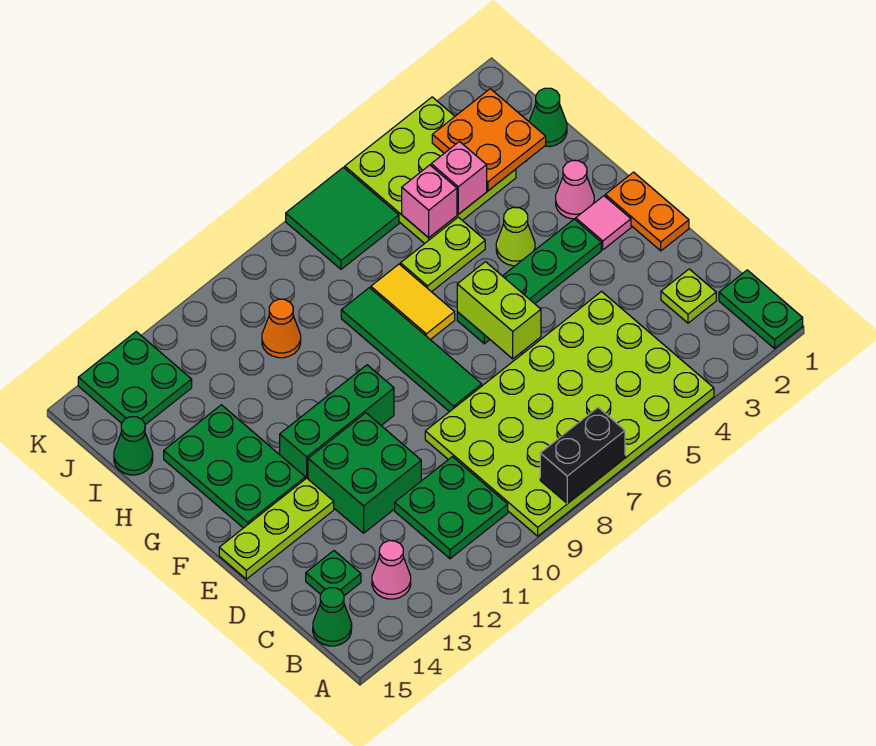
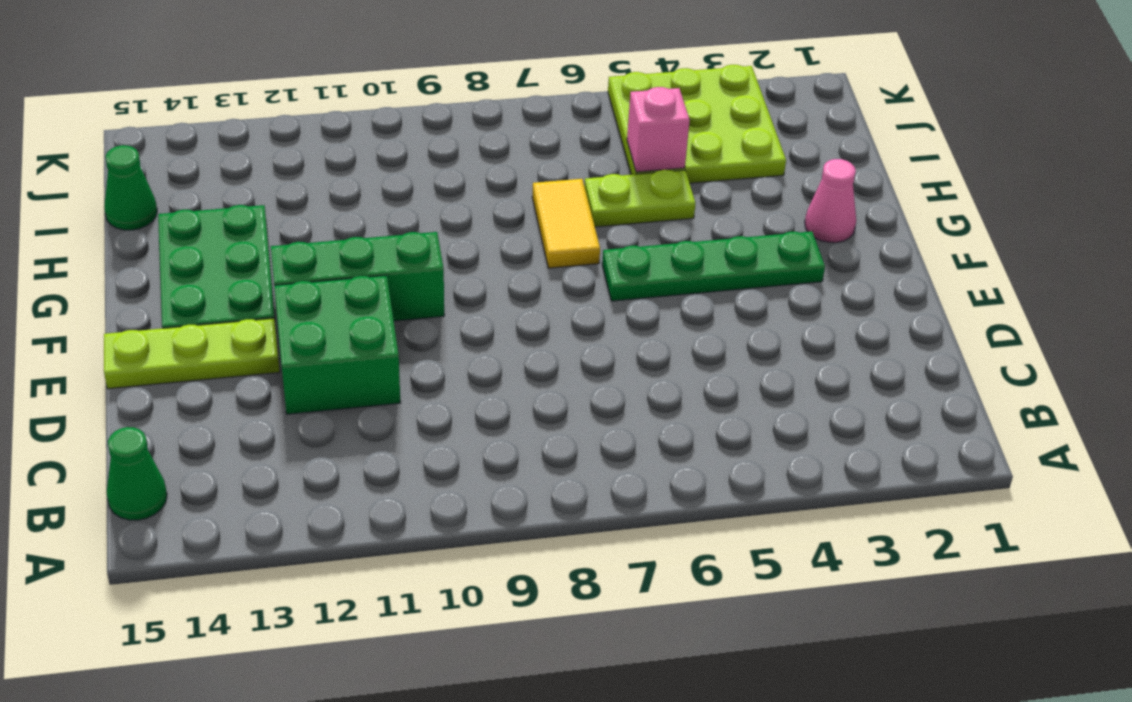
none -> green plate A1:B1 level 1
none -> lime plate A4:D9 level 1
none -> green plate B10:C11 level 1
none -> pink cone B13 level 1

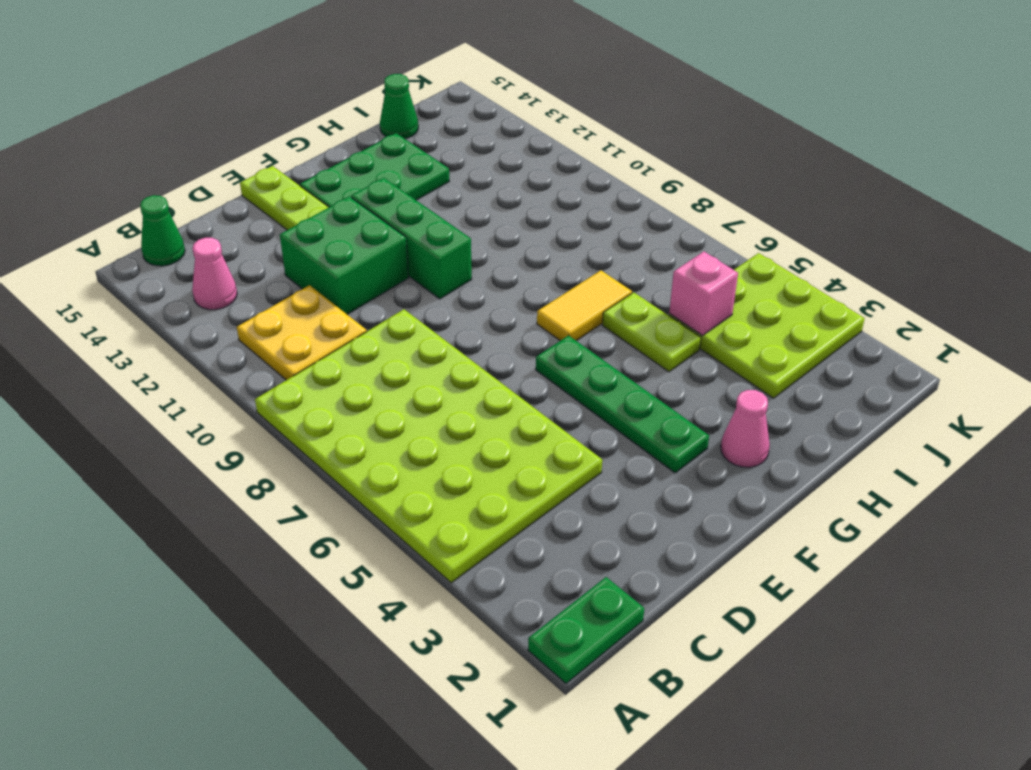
yellow plate B10:C11 level 1 -> green plate B10:C11 level 1
none -> lime plate C2 level 1
none -> green plate C14 level 1
none -> orange plate E1:F1 level 1
none -> green tile E8:H8 level 1

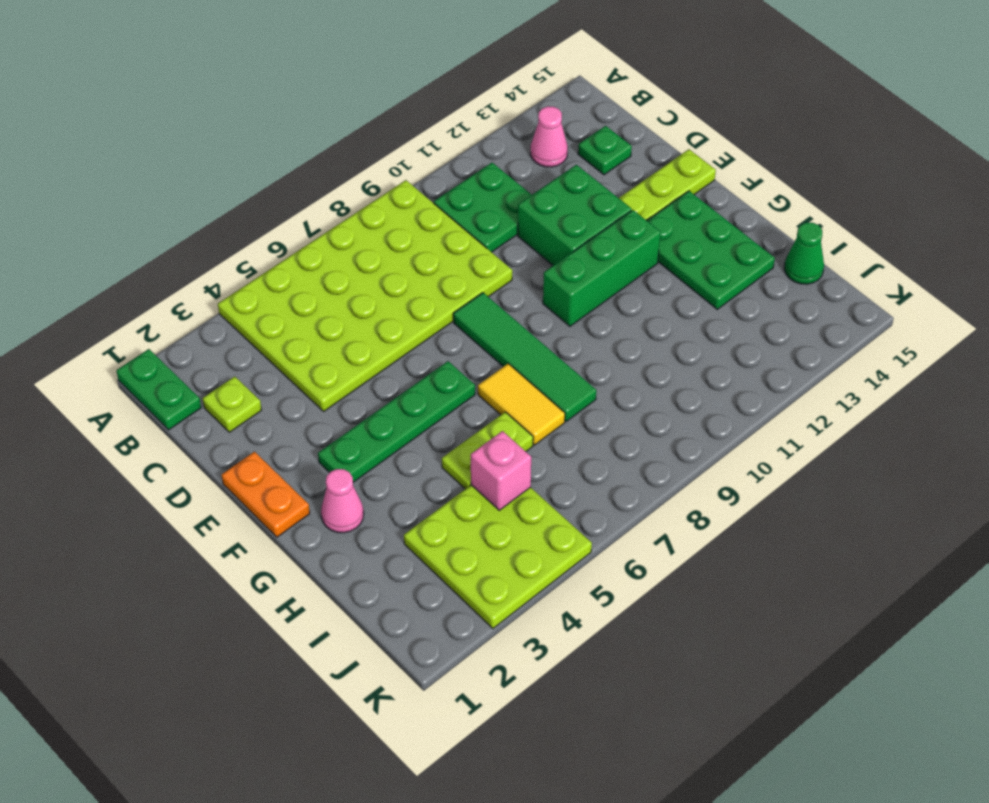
none -> green cone B15 level 1
none -> pink tile F2 level 1
none -> lime cone G4 level 1
none -> green cone I1 level 1

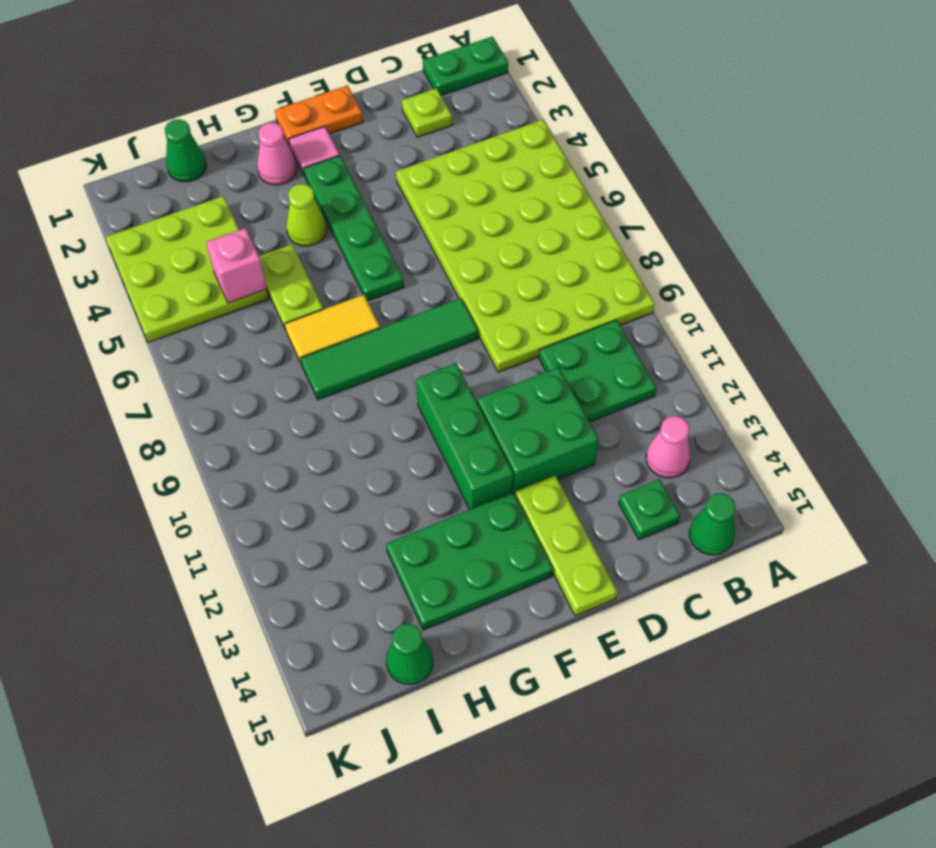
none -> orange cone I10 level 1
none -> green tile J6:K7 level 1
none -> green plate J13:K14 level 1
none -> black brick A7:A8 level 2

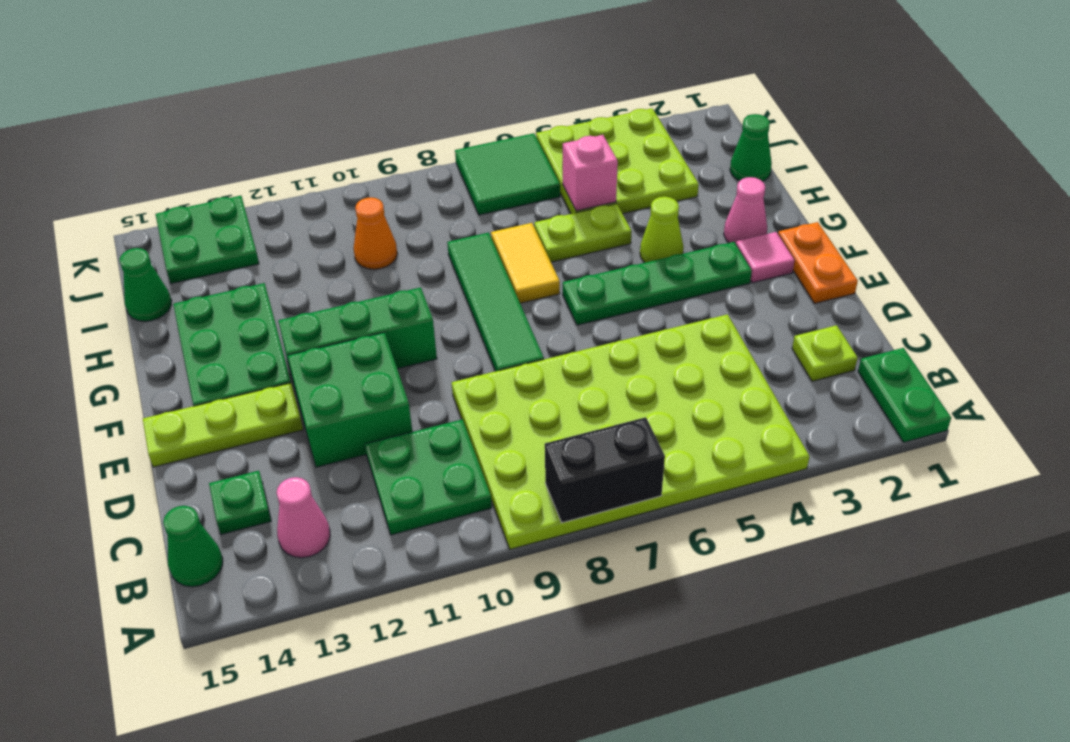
none -> lime brick E6:F6 level 2
none -> orange plate I2:J3 level 2
none -> pink brick I4 level 2

